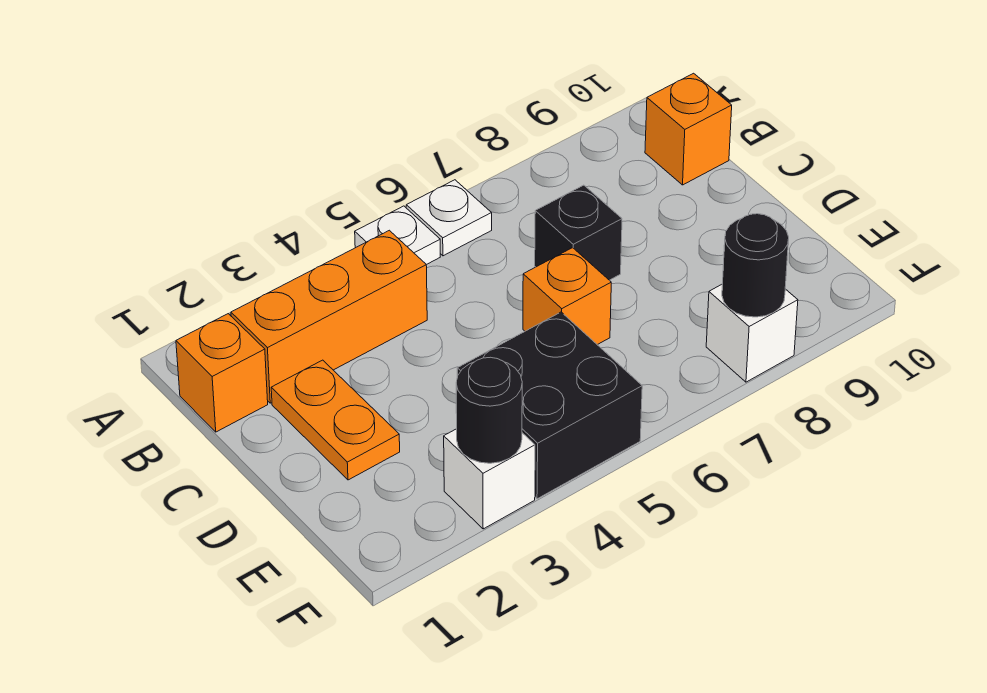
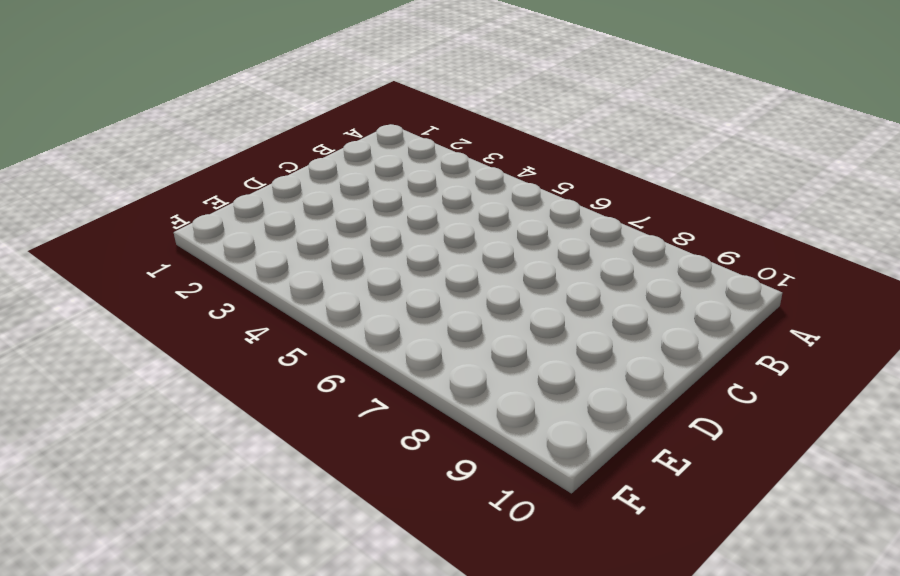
none -> white plate A5 level 1
none -> white plate A6 level 1
none -> orange brick B1 level 1

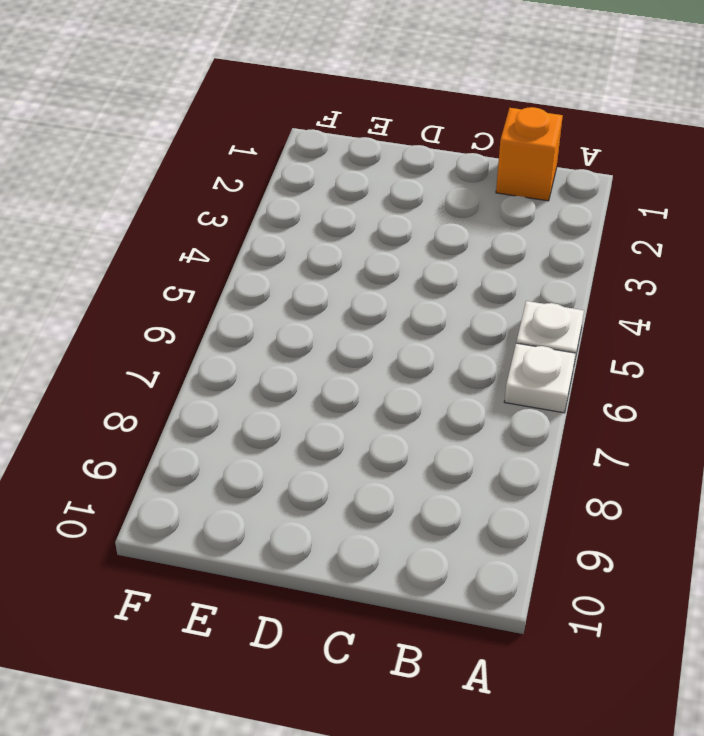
none -> orange brick B2:B4 level 1
none -> orange brick B10 level 1
none -> orange plate C2:D2 level 1

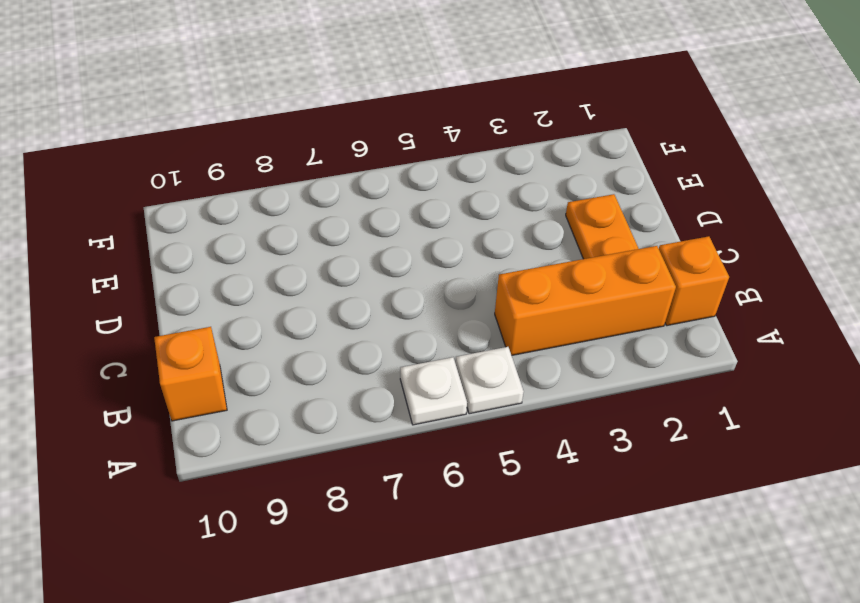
none -> black brick C7 level 1
none -> orange brick D6 level 1
none -> black brick E4:F5 level 1

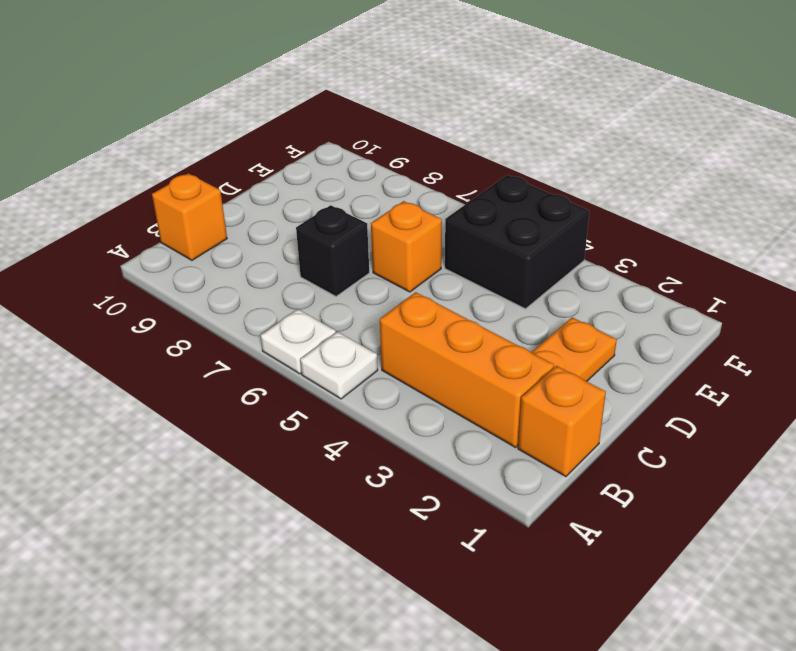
none -> white brick F3 level 1
none -> white brick F8 level 1
none -> black round brick F3 level 2

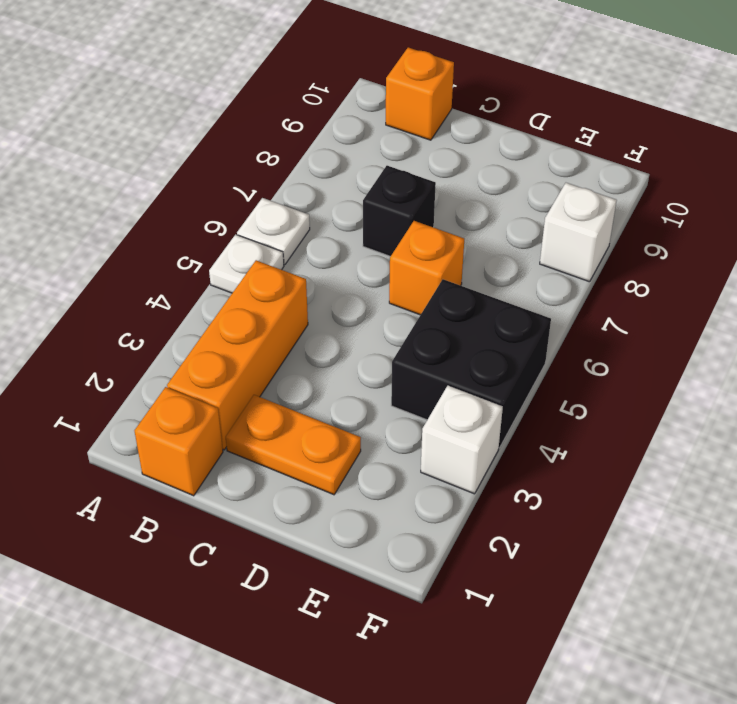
none -> black round brick F3 level 2
none -> black round brick F8 level 2

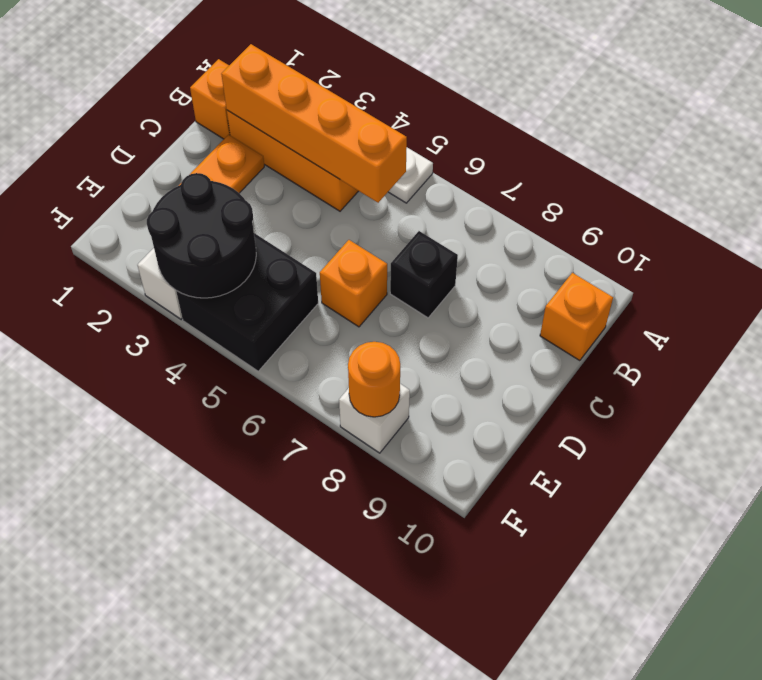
orange brick B2:B5 level 2 -> none
black round brick E3:F4 level 2 -> black round brick F3 level 2
orange round brick F8 level 2 -> black round brick F8 level 2
none -> white plate A6 level 1

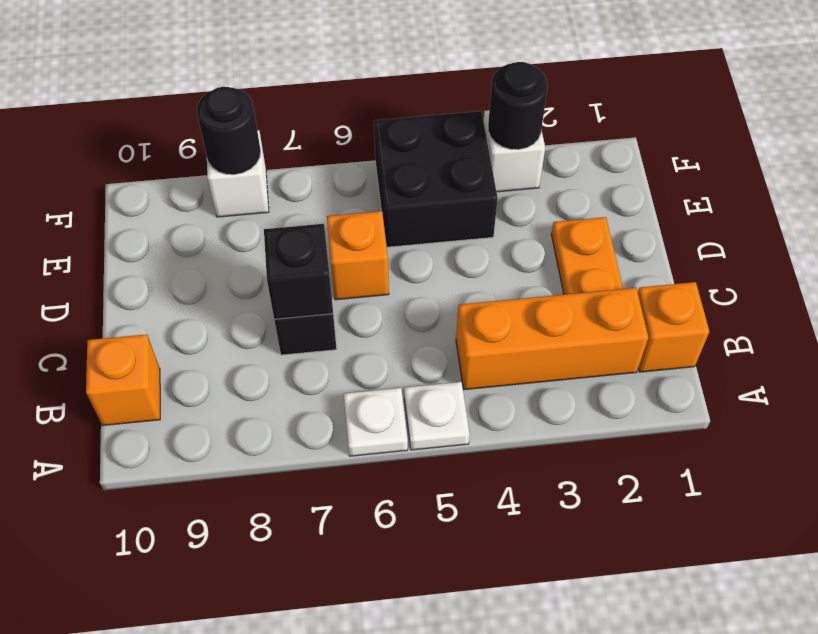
black brick C7 level 2 -> none

